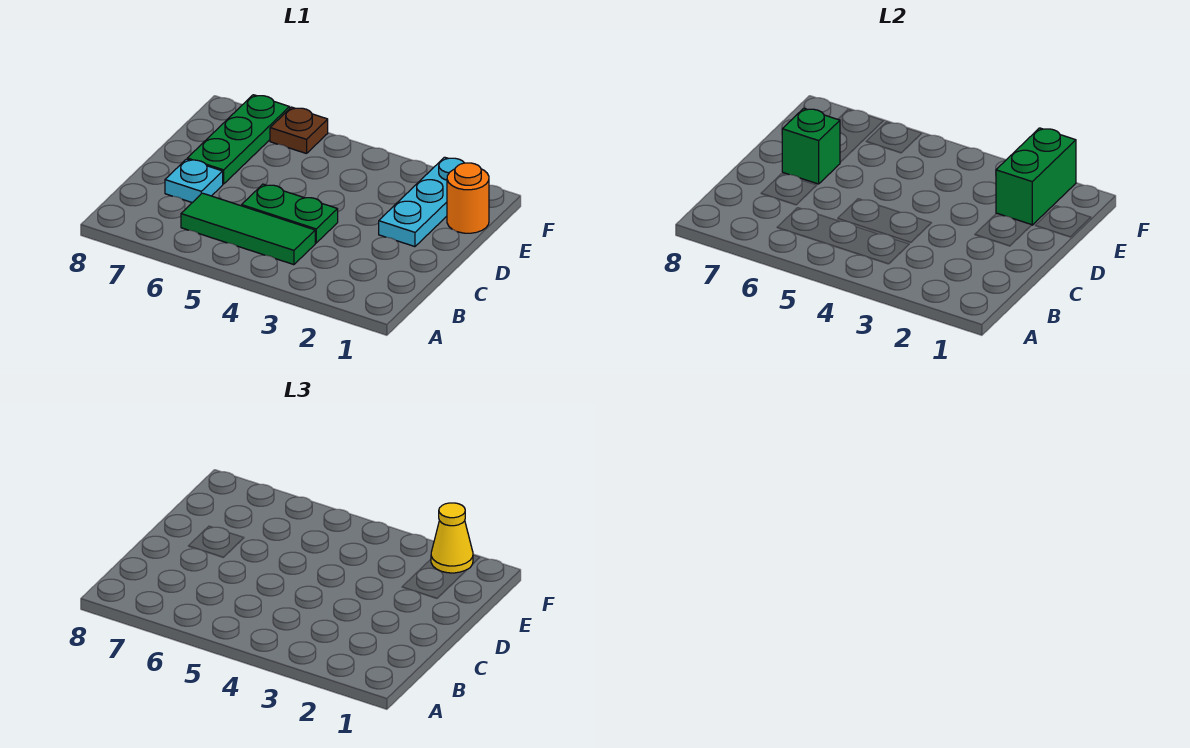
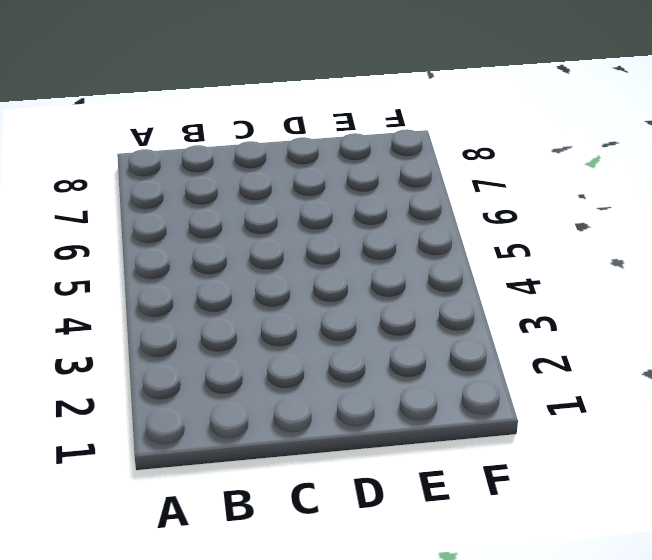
none -> green tile B4:B6 level 1
none -> green plate C4:C5 level 1

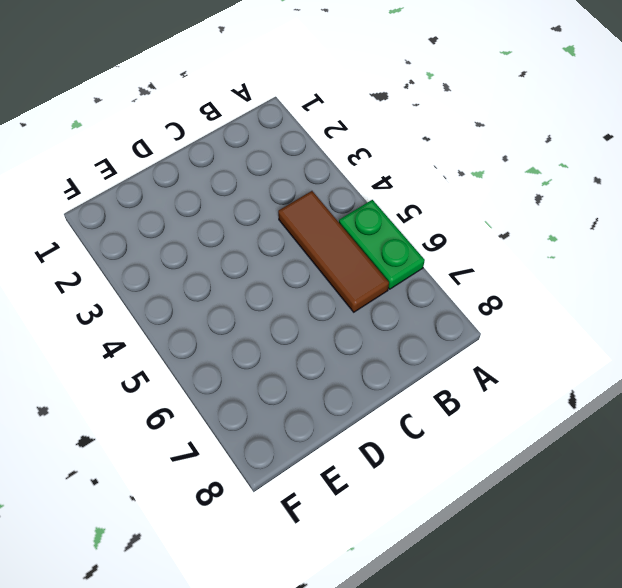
green plate A5:A6 level 1 -> green plate C4:C5 level 1
brown tile B4:B6 level 1 -> green tile B4:B6 level 1
none -> cyan plate C7 level 1
none -> cyan plate D2:F2 level 1

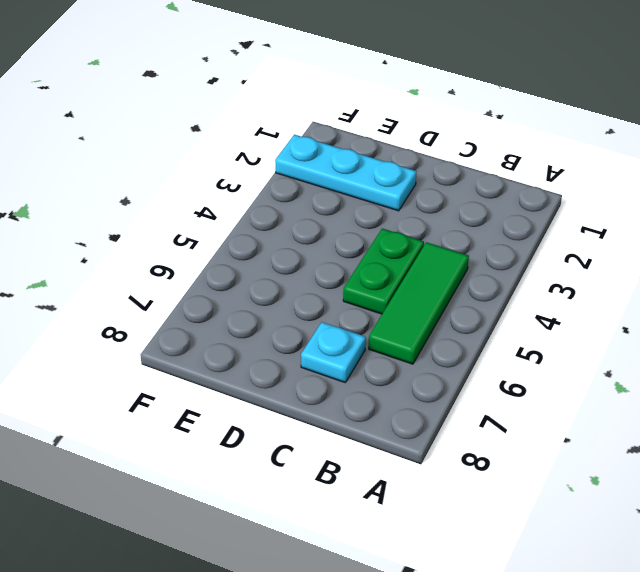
none -> green plate D7:F7 level 1
none -> orange round brick E1 level 1

